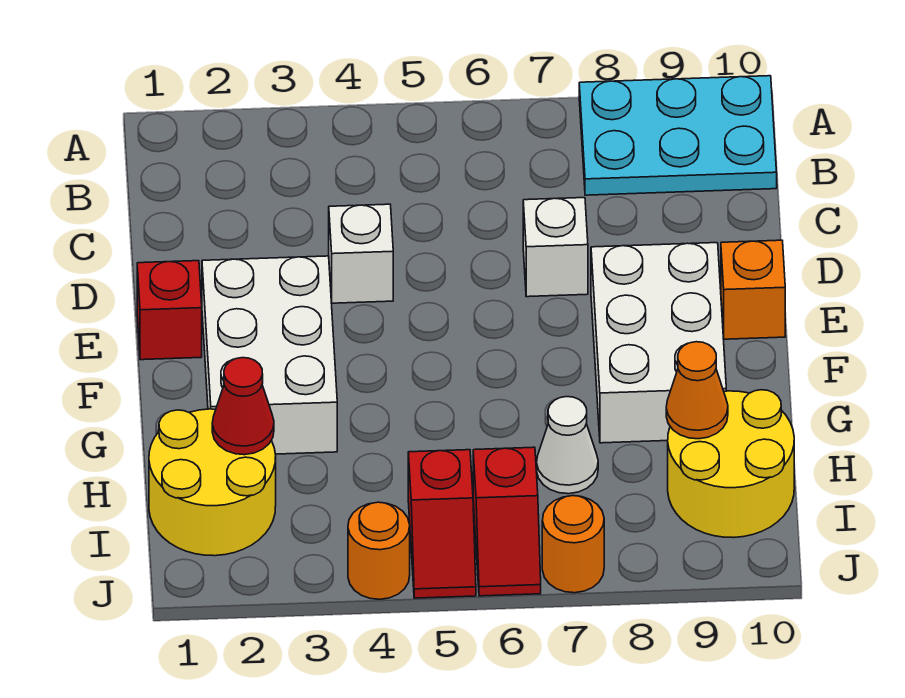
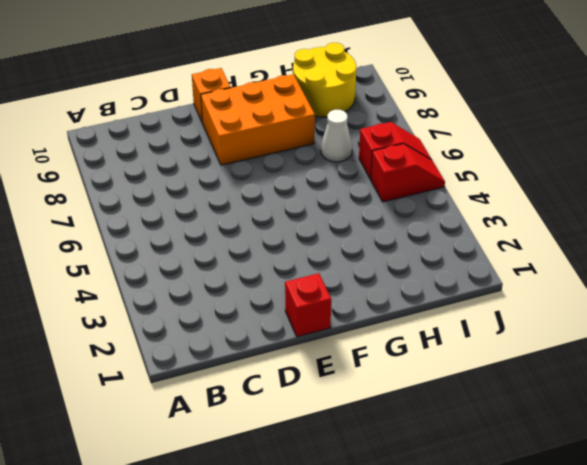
orange brick E8:G9 level 1 -> white brick E8:G9 level 1
none -> cyan plate A8:B10 level 1
none -> white brick D4 level 1
none -> white brick D7 level 1

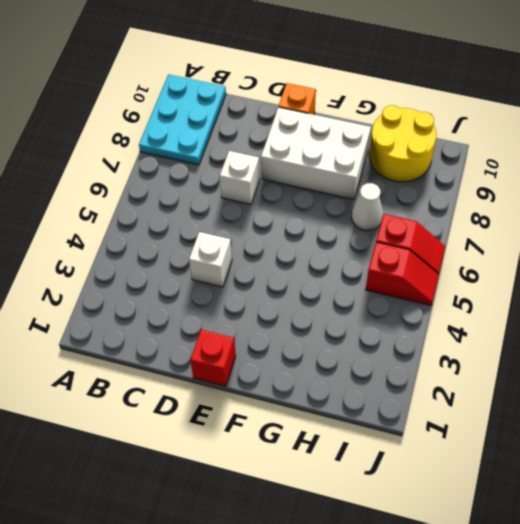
none -> white brick E2:G3 level 1
none -> yellow round brick H1:I2 level 1
none -> orange round brick J4 level 1

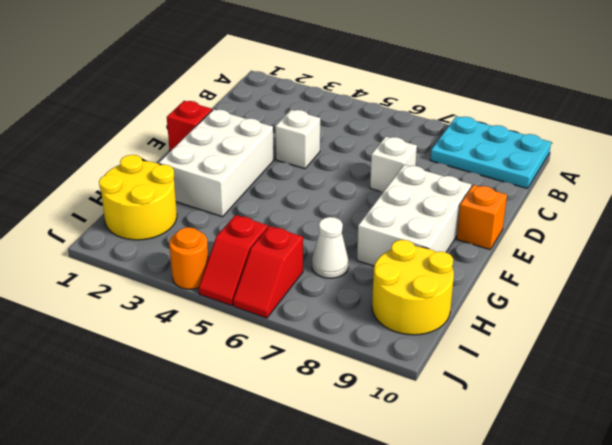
none -> orange round brick J7 level 1
none -> red cone H2 level 2
none -> orange cone H9 level 2

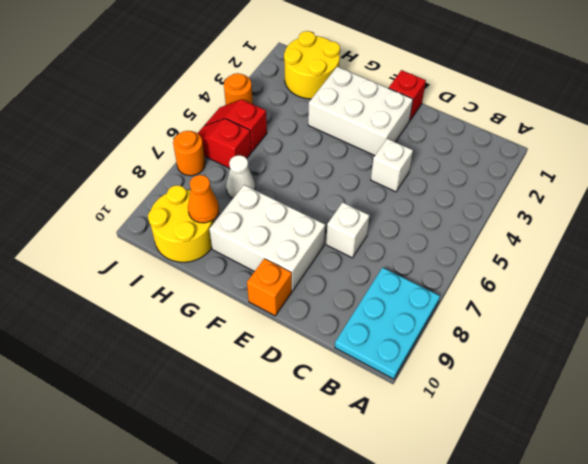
none -> red cone H2 level 2

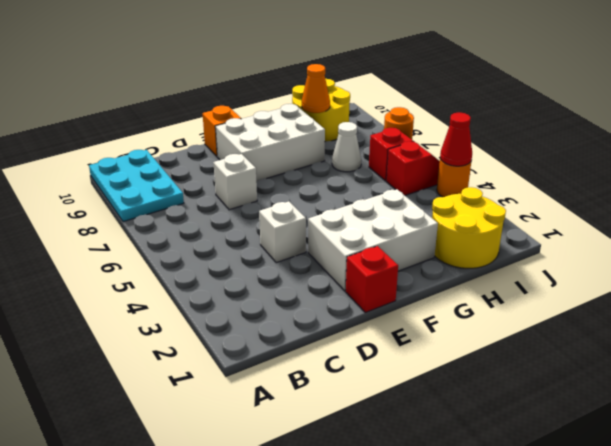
red cone J4 level 2 -> red cone H2 level 2

